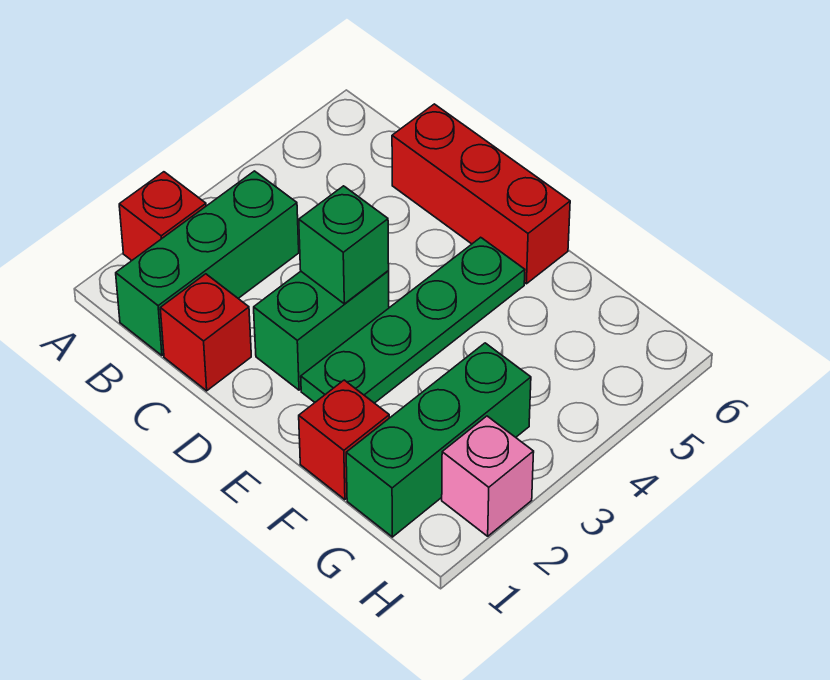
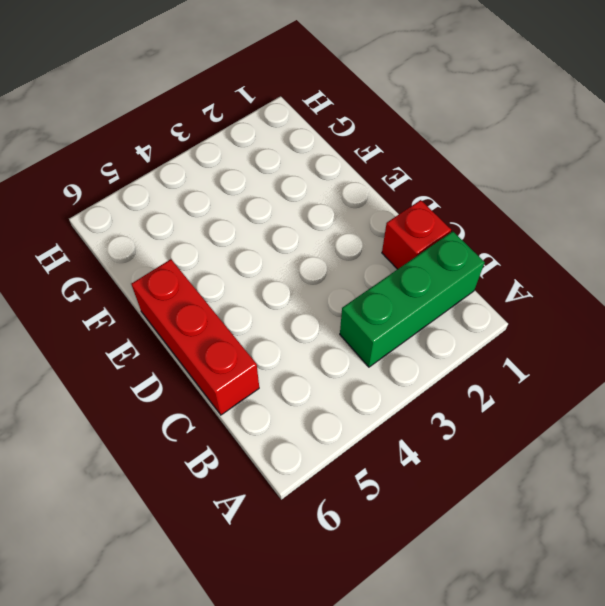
none -> red brick A2 level 1
none -> green brick D2:D3 level 1

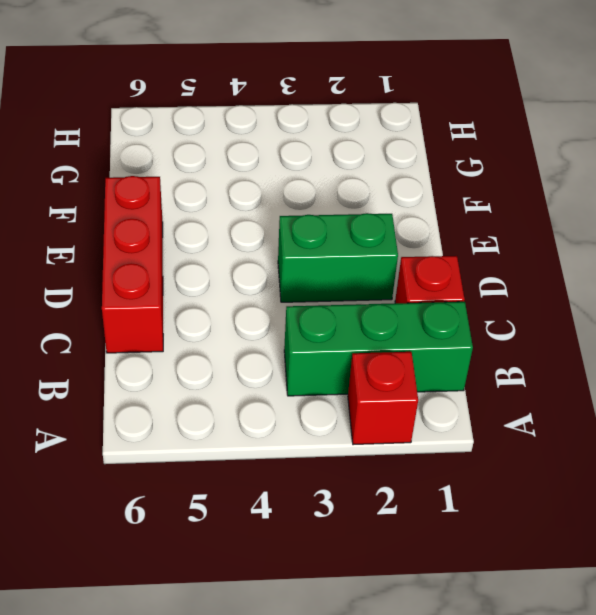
none -> green plate E2:E5 level 1
none -> red brick F1 level 1

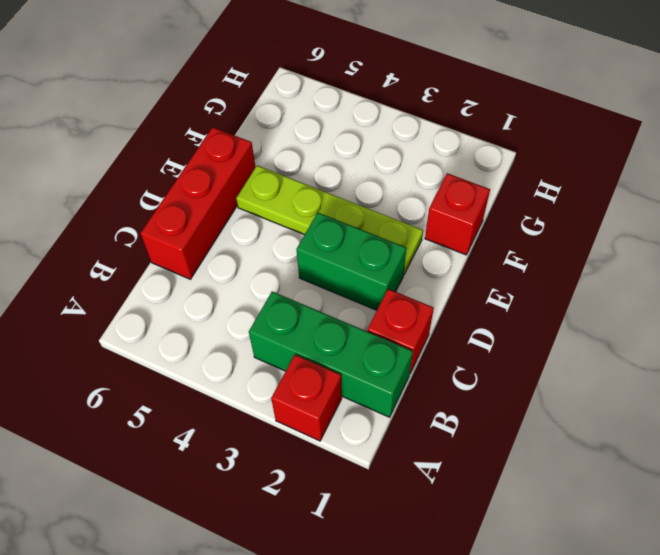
lime plate E2:E5 level 1 -> green plate E2:E5 level 1
none -> green brick G1:G3 level 1
none -> pink brick H2 level 1

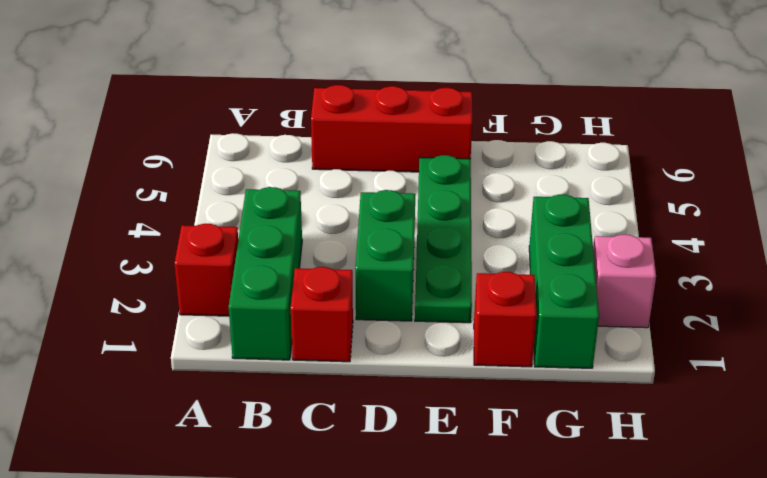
none -> green brick D3 level 2

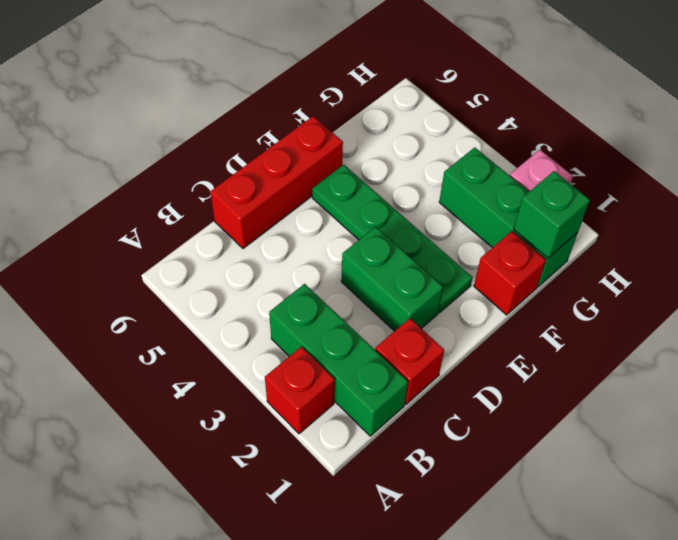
green brick G1 level 2 -> green brick D3 level 2

